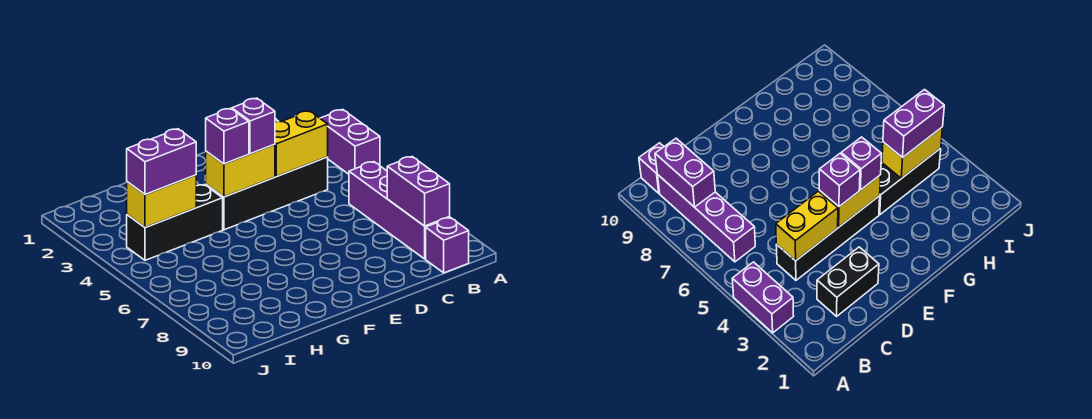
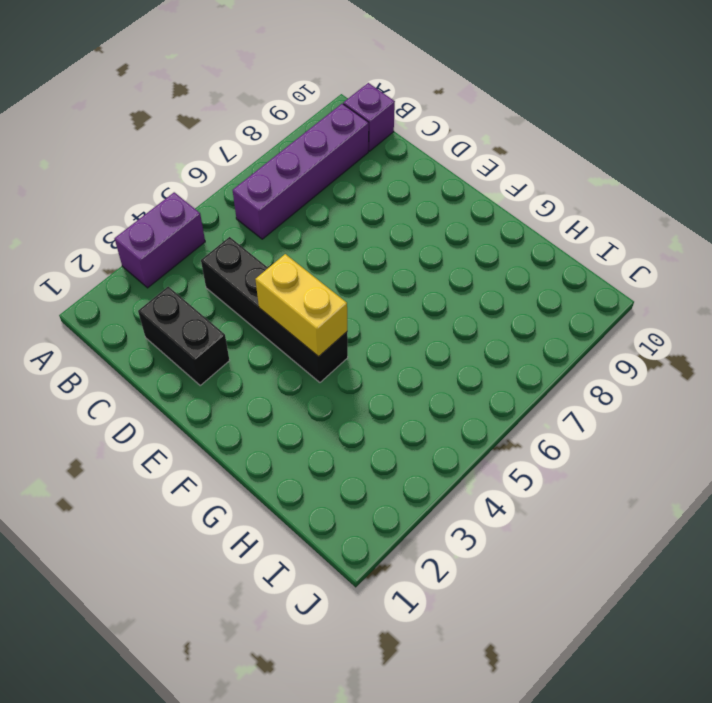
none -> black brick G4:I4 level 1
none -> purple brick B8:B9 level 2
none -> yellow brick C4:D4 level 2

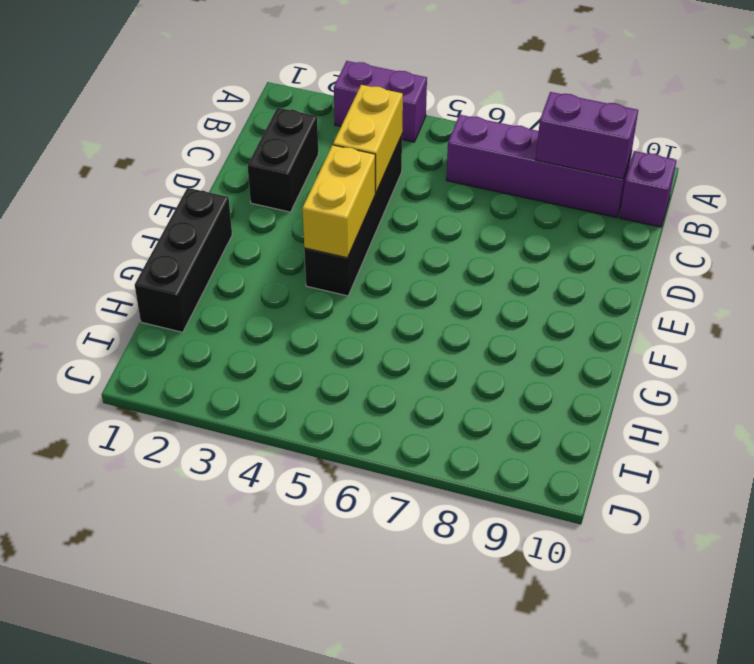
black brick F1:H1 level 1 -> black brick G4:I4 level 1
none -> yellow brick H4:I4 level 2
none -> purple brick E4 level 3
none -> purple brick F4 level 3

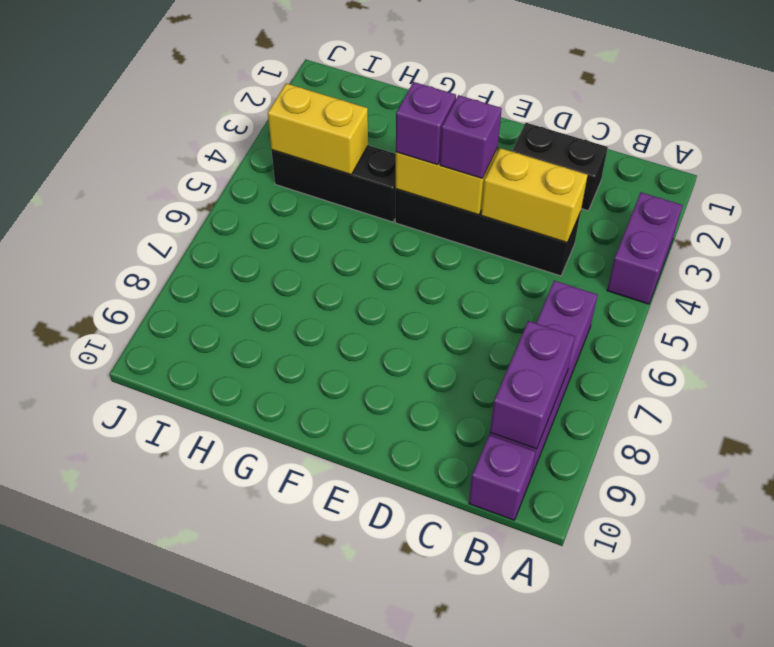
none -> purple brick H4:I4 level 3

